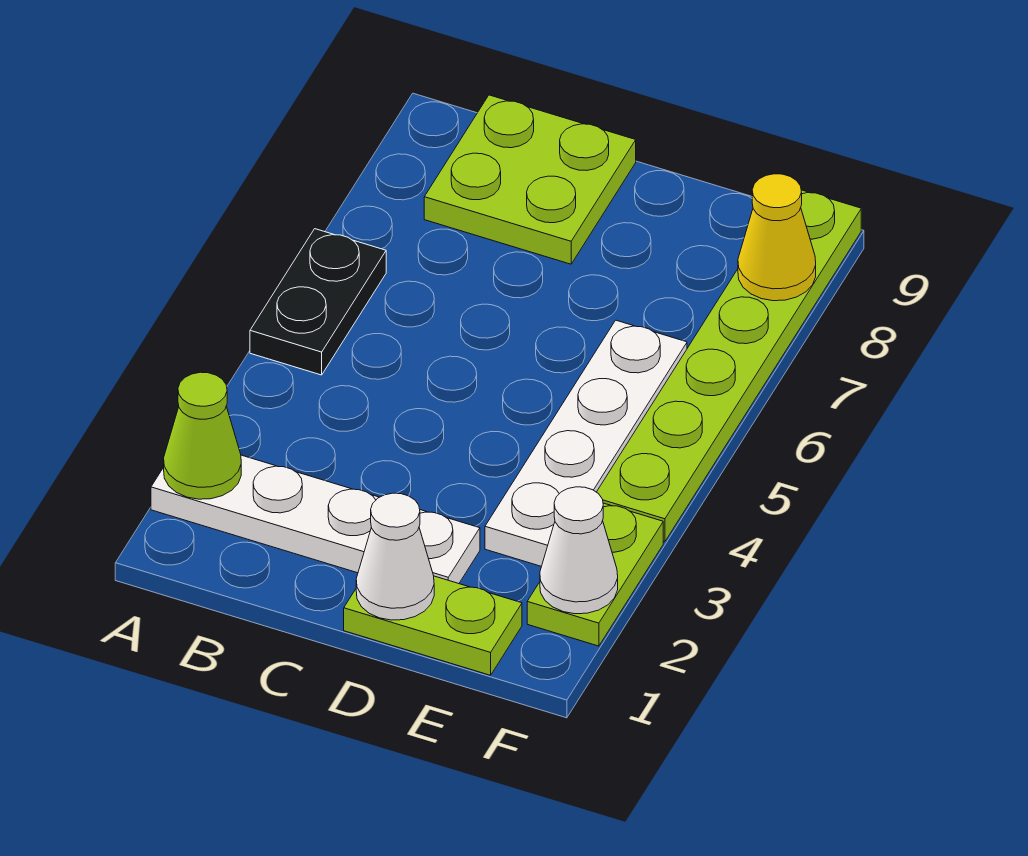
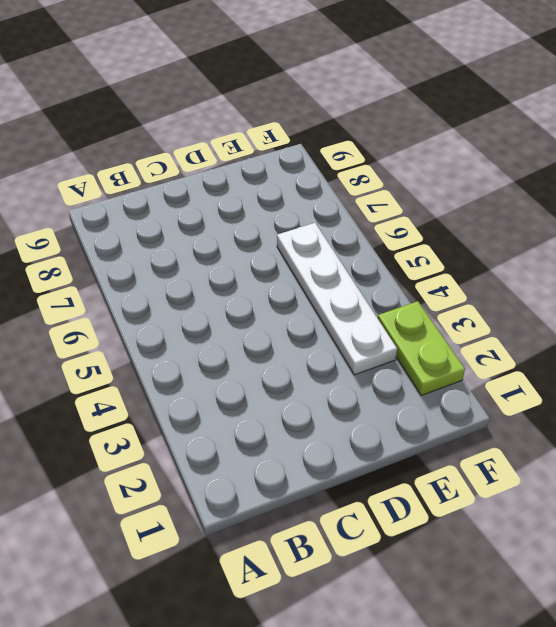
none -> white plate A2:D2 level 1
none -> black plate A5:A6 level 1

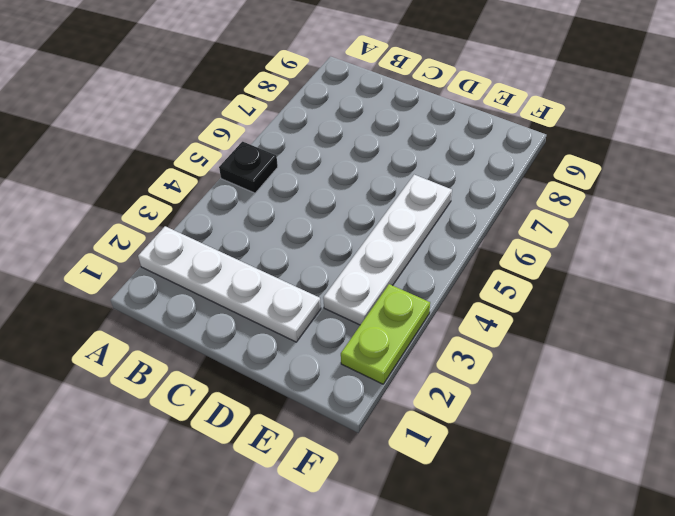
black plate A5 level 1 -> black plate A5:A6 level 1
none -> lime plate B8:C9 level 1
none -> lime plate D1:E1 level 1

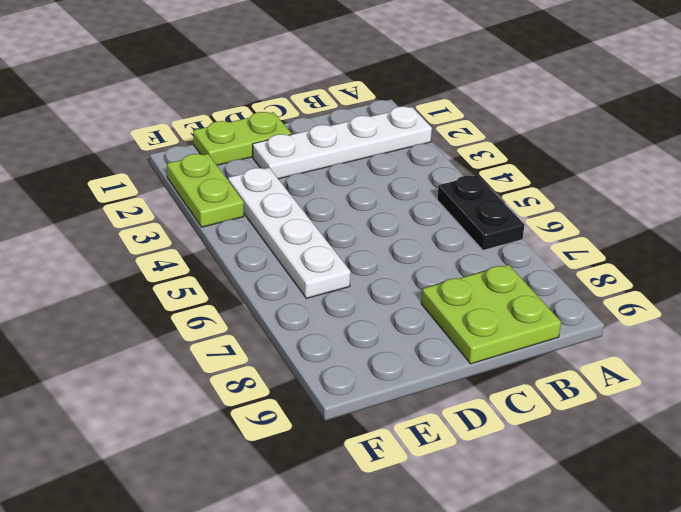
none -> lime plate F4:F9 level 1
none -> lime cone A2 level 2

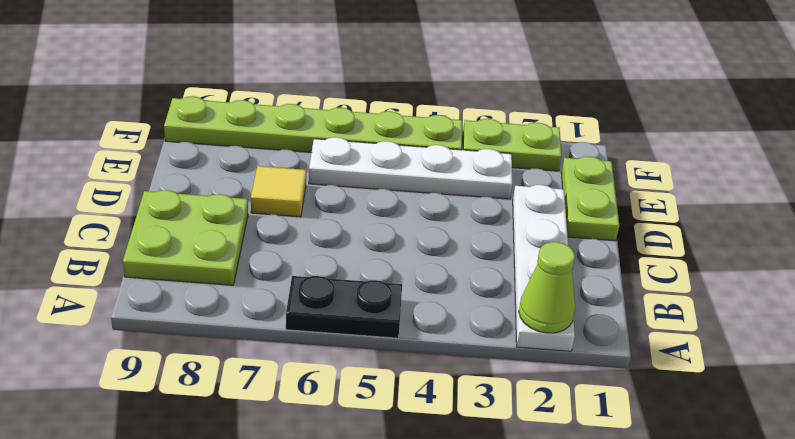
yellow tile D7 level 1 -> none
none -> white cone D1 level 2
none -> white cone F2 level 2

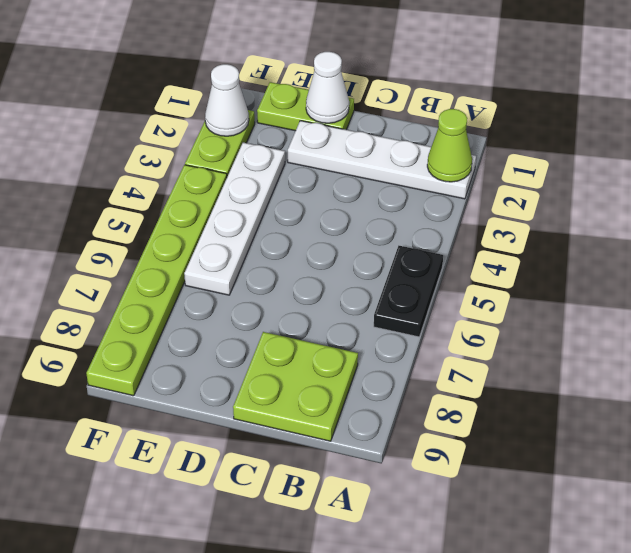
none -> yellow cone F8 level 2

